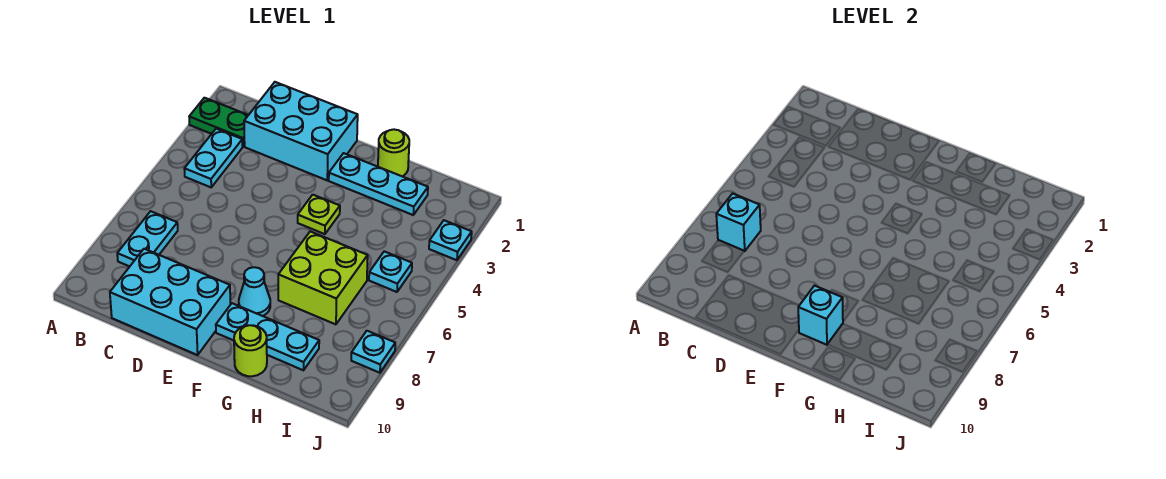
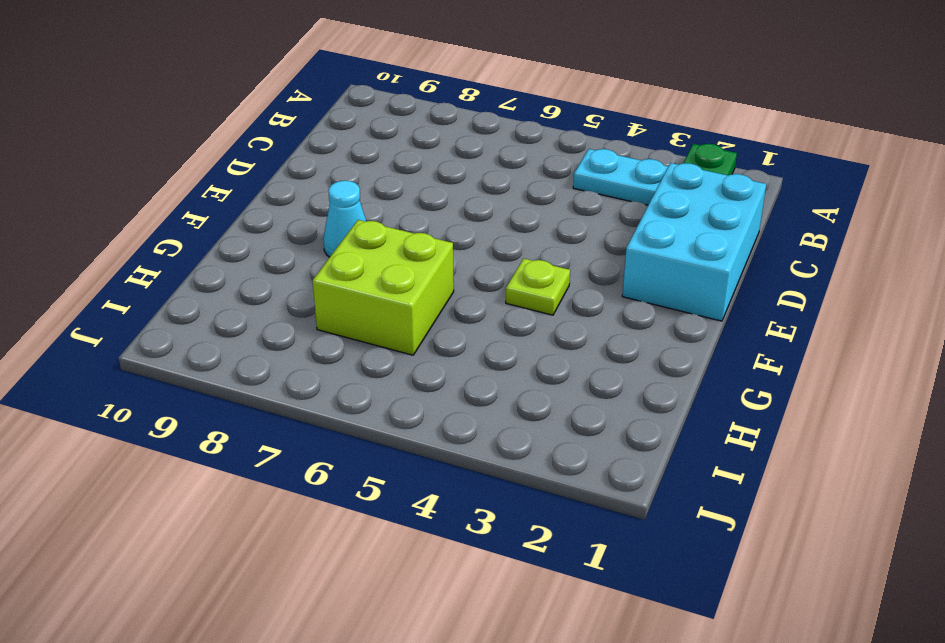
none -> cyan plate B7:B8 level 1
none -> cyan brick C9:E10 level 1
none -> cyan plate F2:H2 level 1

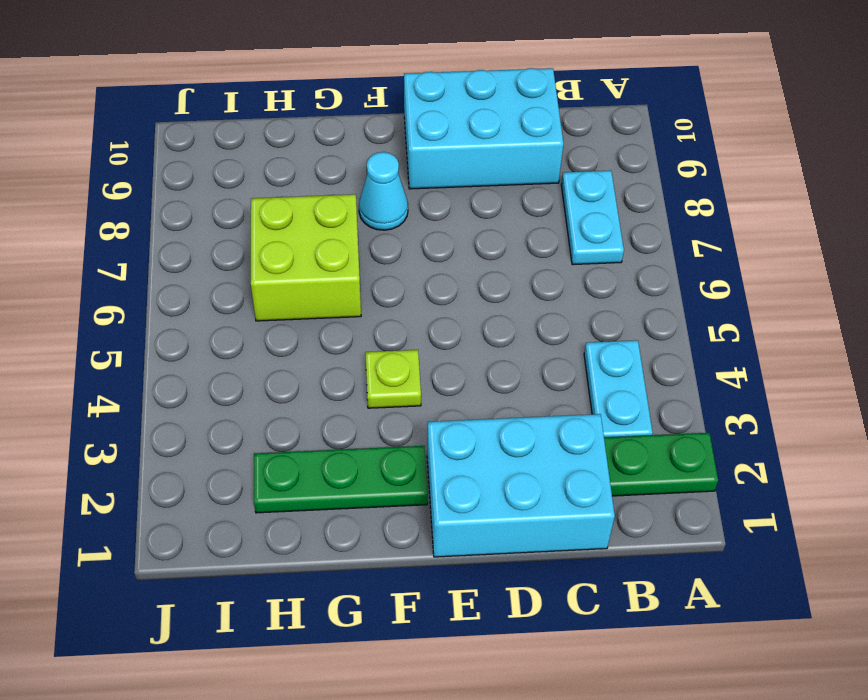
green plate F2:H2 level 1 -> cyan plate F2:H2 level 1
none -> cyan plate F9:H9 level 1
none -> lime round brick G1 level 1
none -> lime round brick G10 level 1

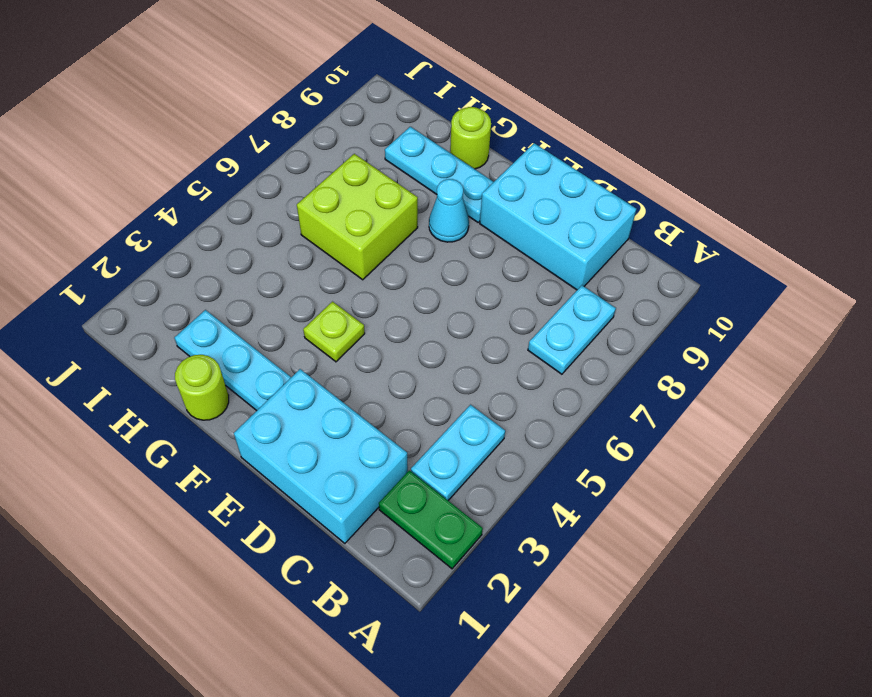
none -> cyan plate I5 level 1
none -> cyan plate J3 level 1
none -> cyan plate J8 level 1

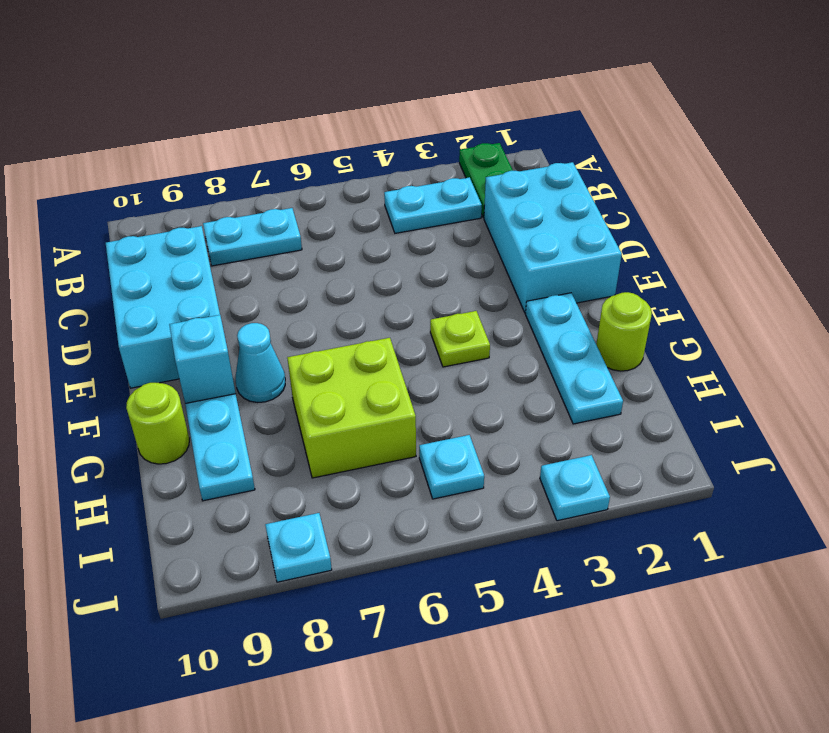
none -> cyan brick B7 level 2

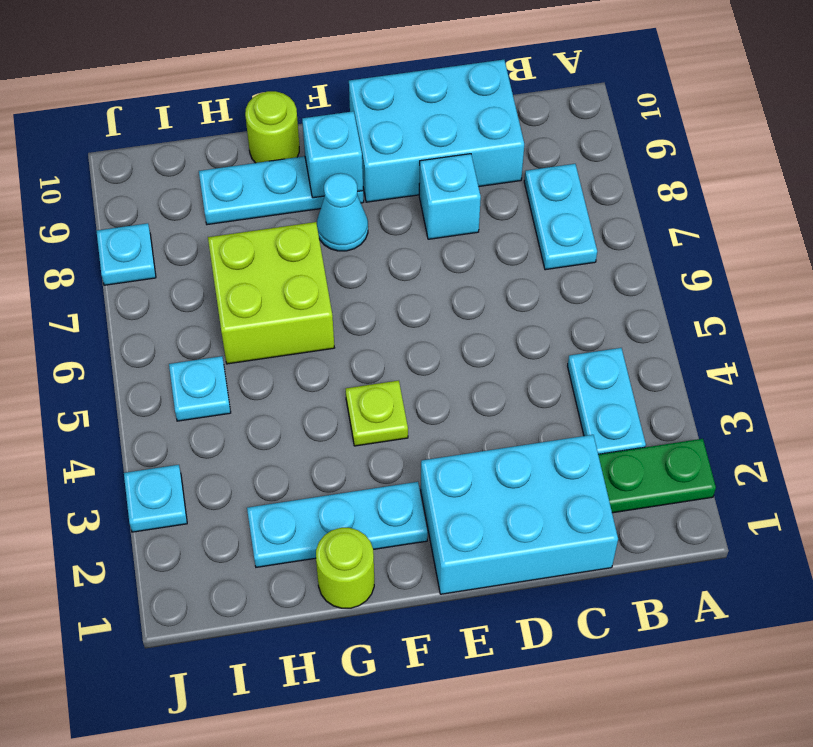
cyan brick D8 level 1 -> cyan brick B7 level 2

